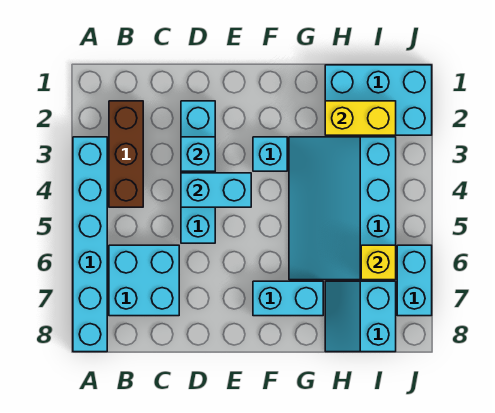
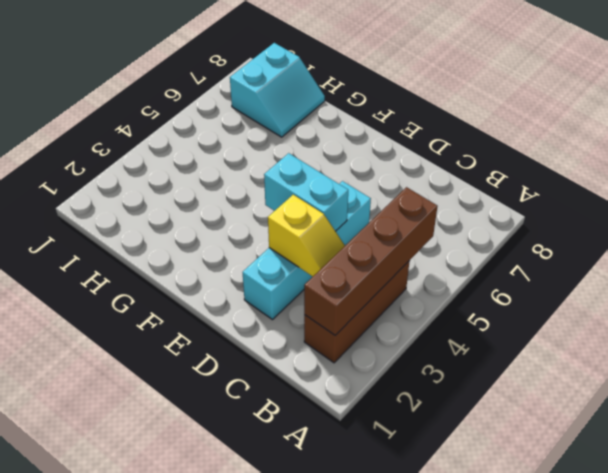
brown brick B2:B5 level 2 -> none
yellow slope C3:D3 level 2 top D -> cyan brick D3 level 2
none -> cyan brick A3:A8 level 1
none -> cyan brick B6:C7 level 1
none -> cyan brick F3 level 1

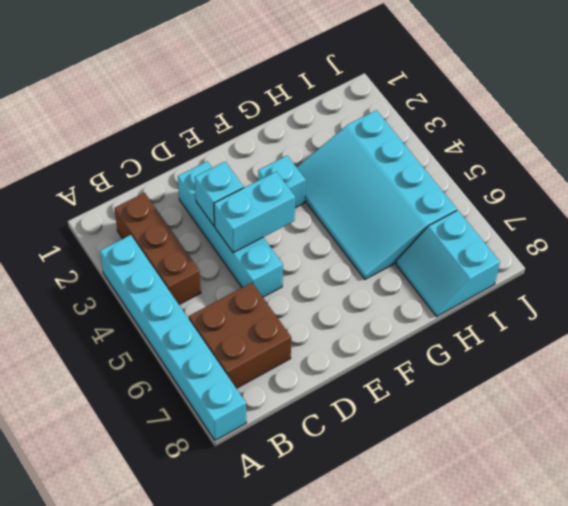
brown brick B6:C7 level 1 -> cyan brick B6:C7 level 1
none -> cyan brick F7:G7 level 1
none -> cyan brick H1:J2 level 1
none -> cyan brick J6:J7 level 1

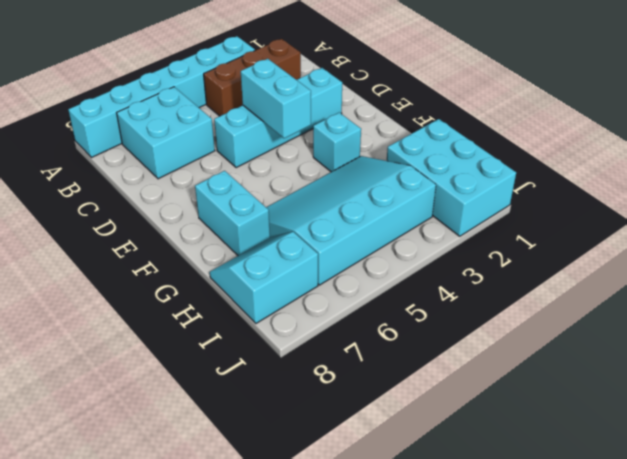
none -> cyan brick J6:J7 level 1
none -> cyan brick D3 level 2
none -> yellow brick H2:I2 level 2

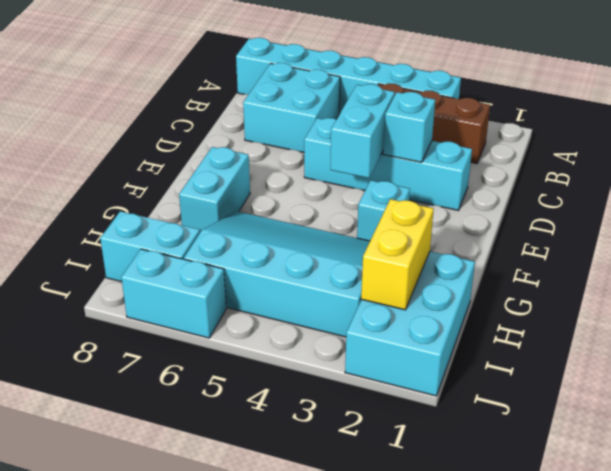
none -> yellow brick I6 level 2

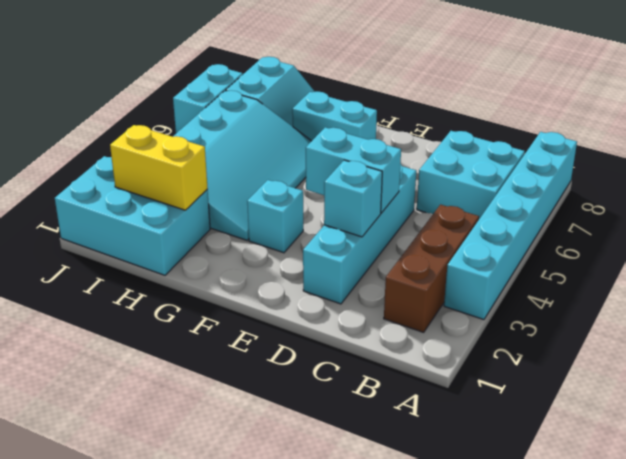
none -> yellow brick I6 level 2

